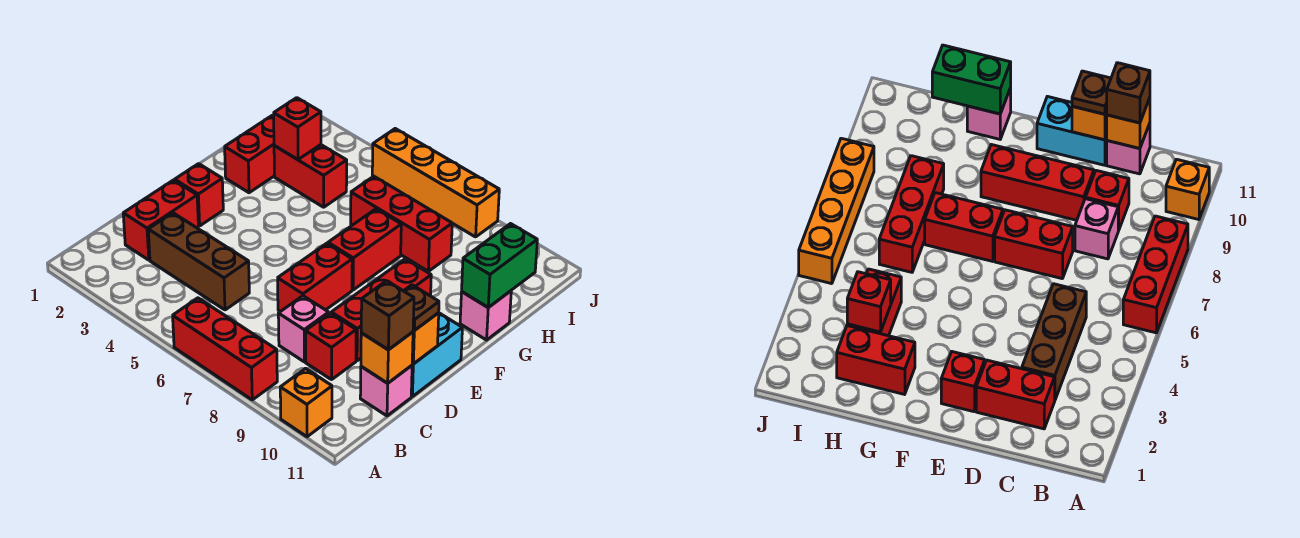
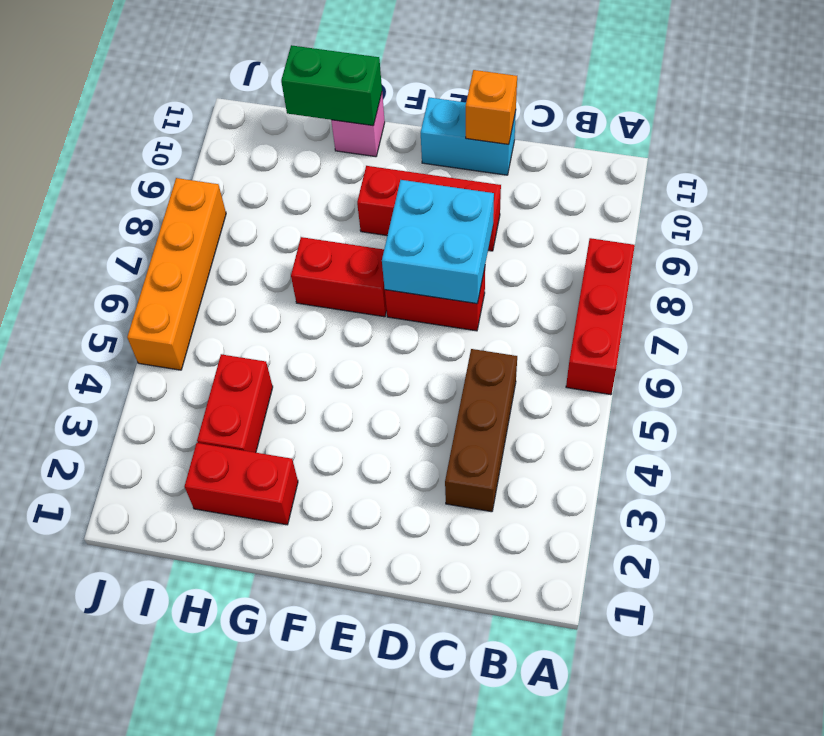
cyan brick D7:E8 level 2 -> none
none -> orange brick A10 level 1
none -> red brick C2:D2 level 1
none -> pink brick C8 level 1

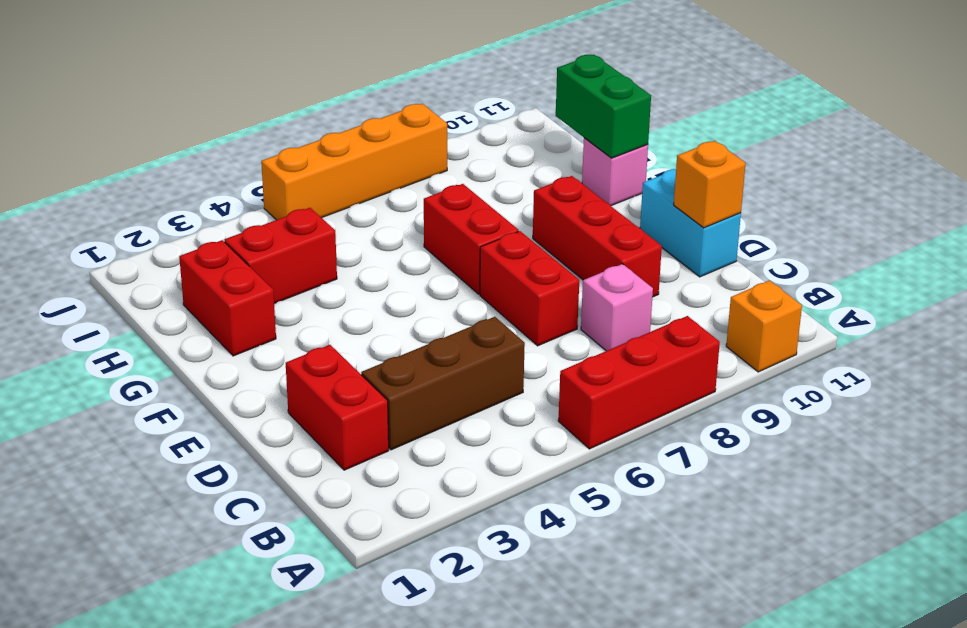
none -> red brick C9 level 1
none -> pink brick C11 level 1
none -> red brick E2 level 1

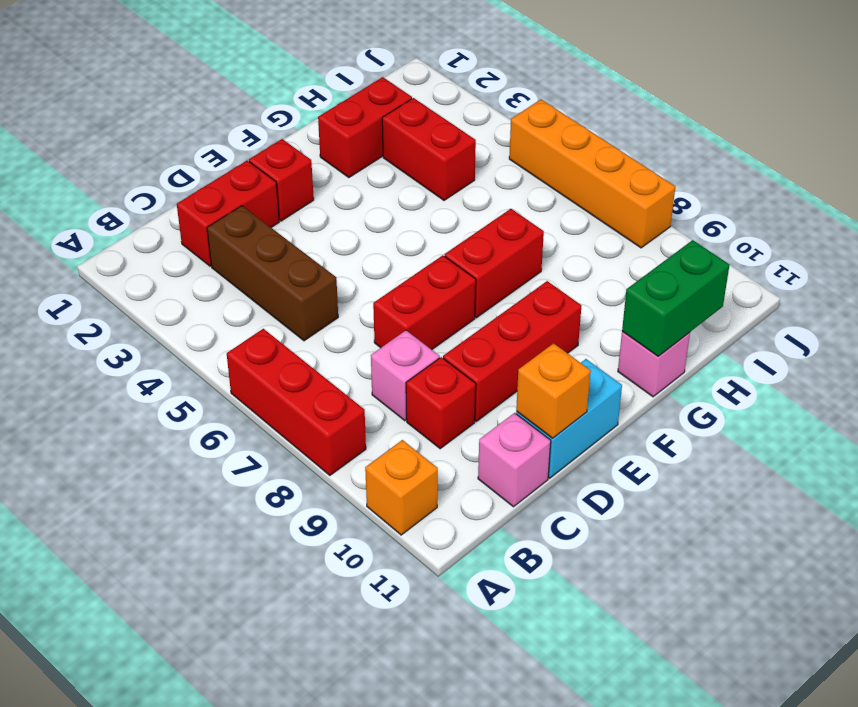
none -> red brick H6:H8 level 1
none -> orange brick C11 level 2
none -> red brick H3 level 2

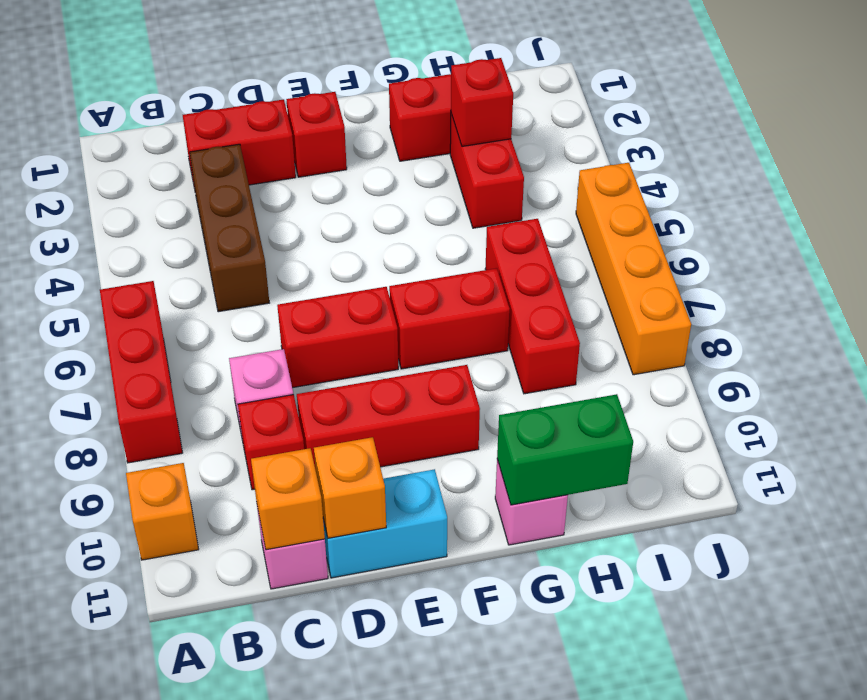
none -> brown brick C11 level 3
none -> brown plate D11 level 3

